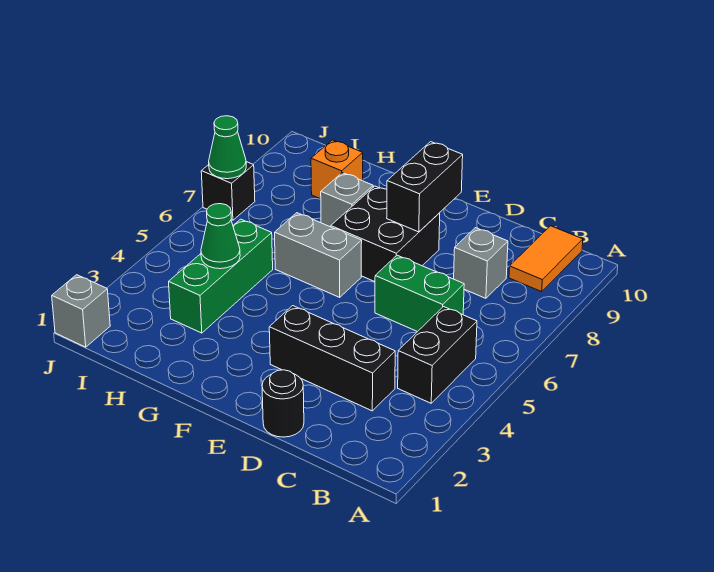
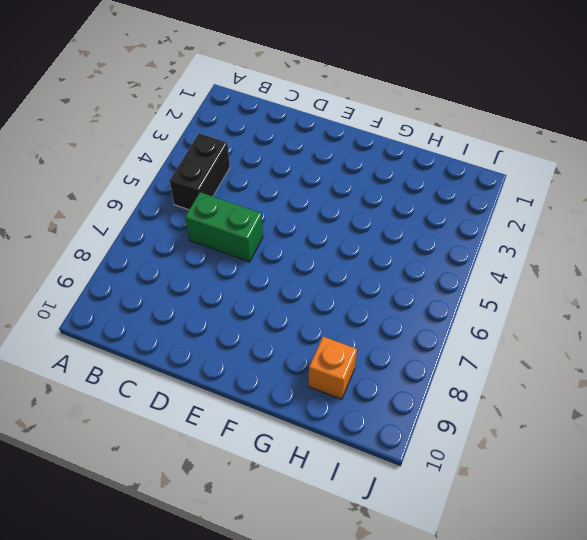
none -> orange tile B9:B10 level 1
none -> black brick C3:E3 level 1
none -> grey brick C8 level 1

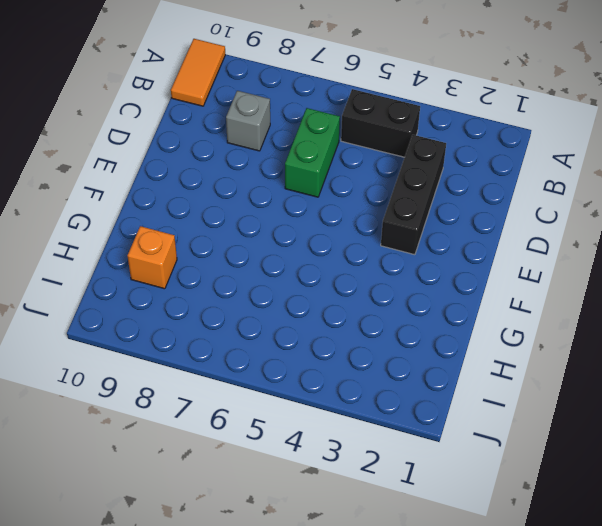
orange tile A10:B10 level 1 -> orange tile B9:B10 level 1
none -> black round brick D1 level 1
none -> black brick E7:F8 level 1
none -> grey brick F6:G6 level 1

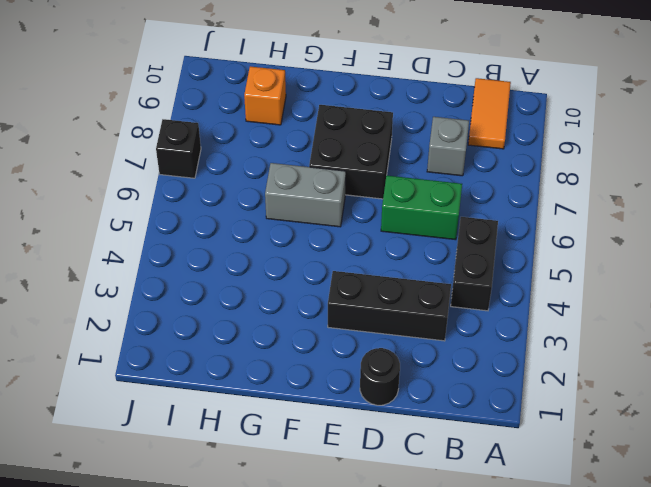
none -> grey brick G8 level 1
none -> green brick H3:H5 level 1
none -> grey brick J1 level 1

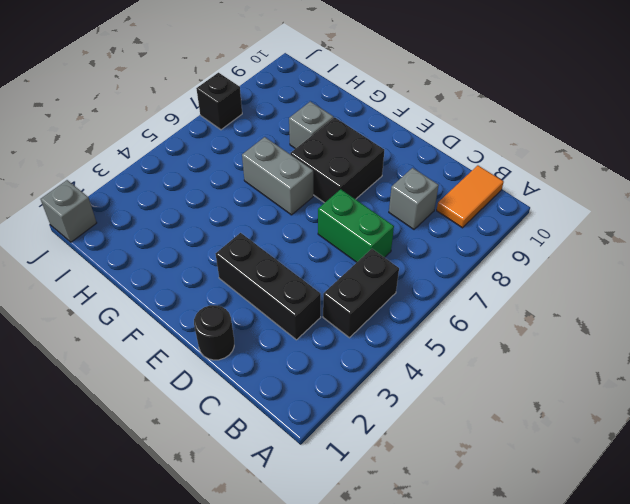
none -> green brick H3:H5 level 1
none -> orange brick H9 level 1
none -> black brick E8:E9 level 2

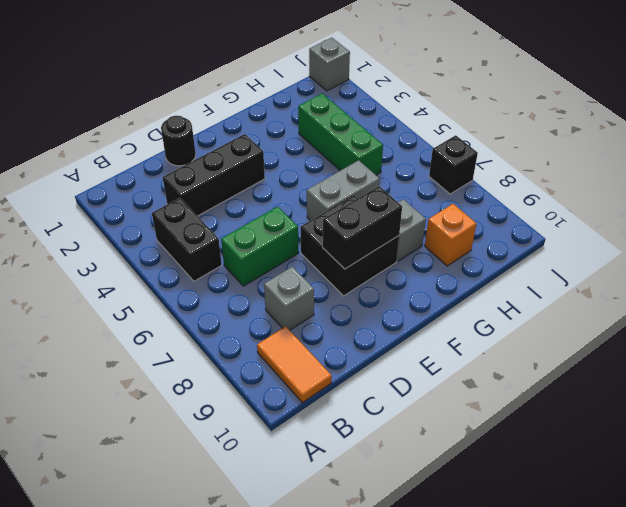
black brick E8:F8 level 2 -> black brick E8:E9 level 2
none -> green cone H4 level 2
none -> green cone J7 level 2

